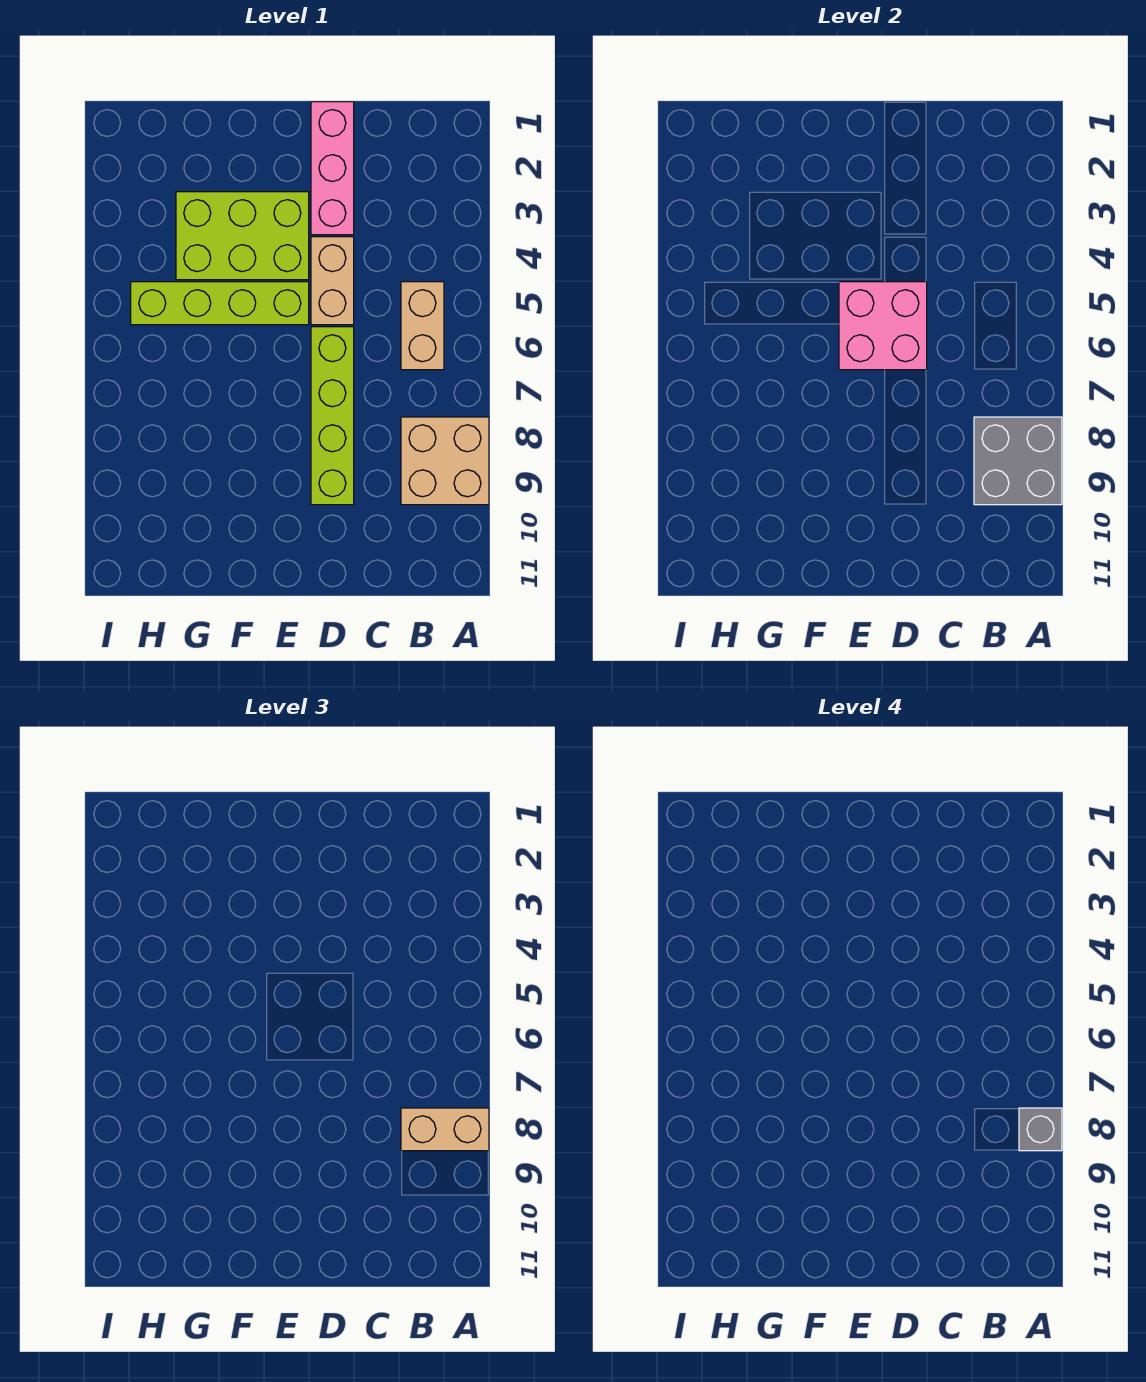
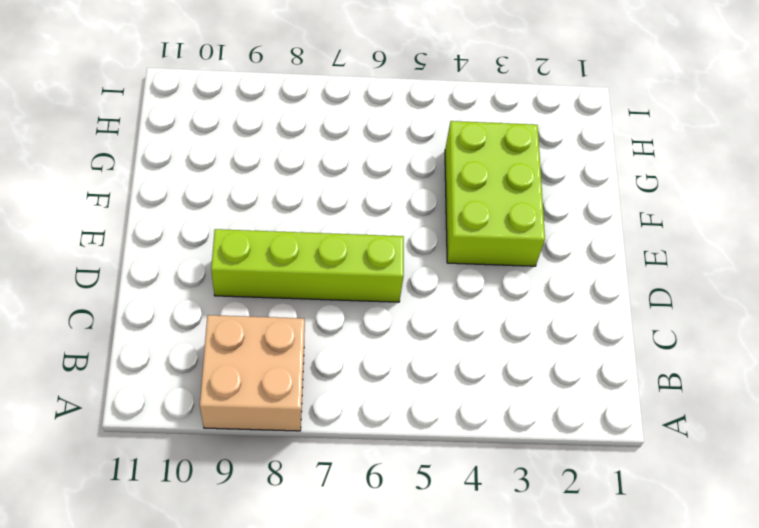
none -> tan brick B5:B6 level 1
none -> pink brick D1:D3 level 1

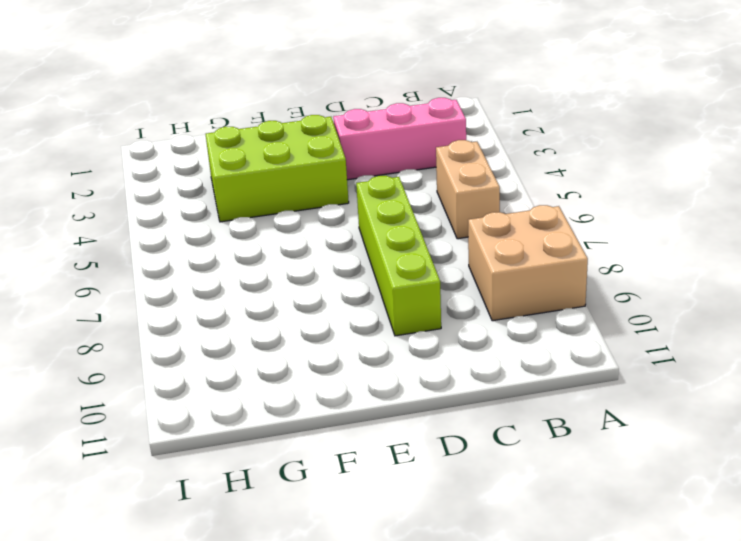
pink brick B3:D3 level 1 -> pink brick D1:D3 level 1
none -> tan brick D4:D5 level 1
none -> lime brick E5:H5 level 1

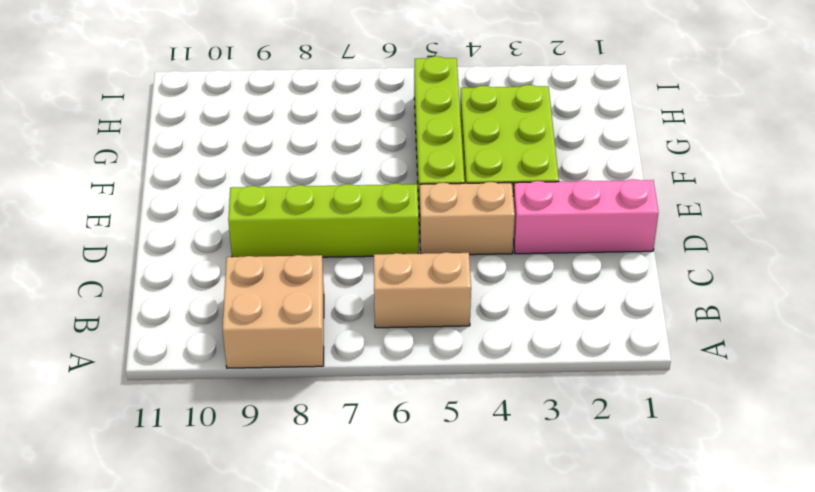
none -> grey brick A8:B9 level 2
none -> pink brick D5:E6 level 2

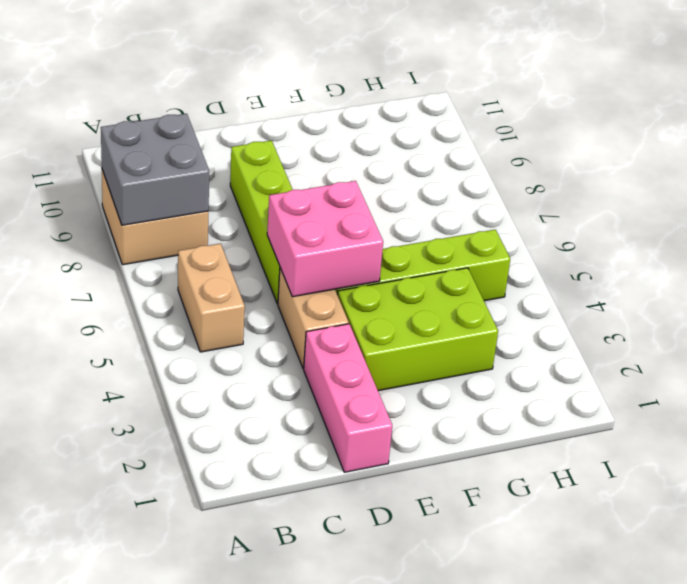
none -> tan brick A8:B8 level 3
none -> grey brick A8 level 4

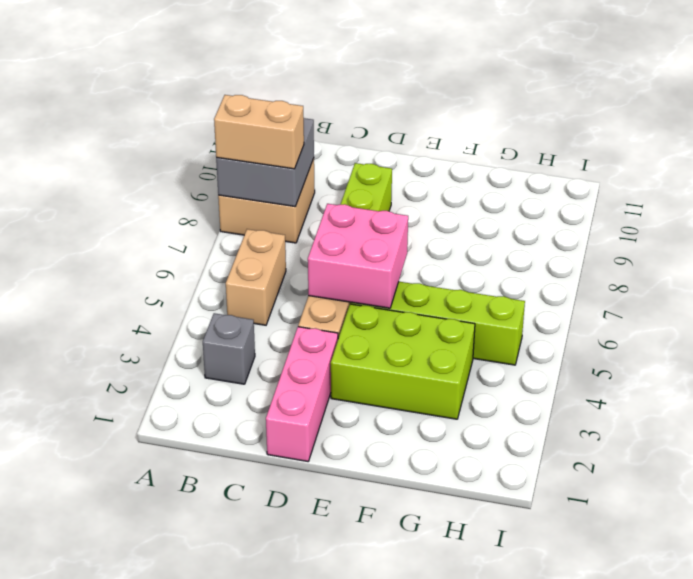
grey brick B3 level 1 -> grey brick A8 level 4

